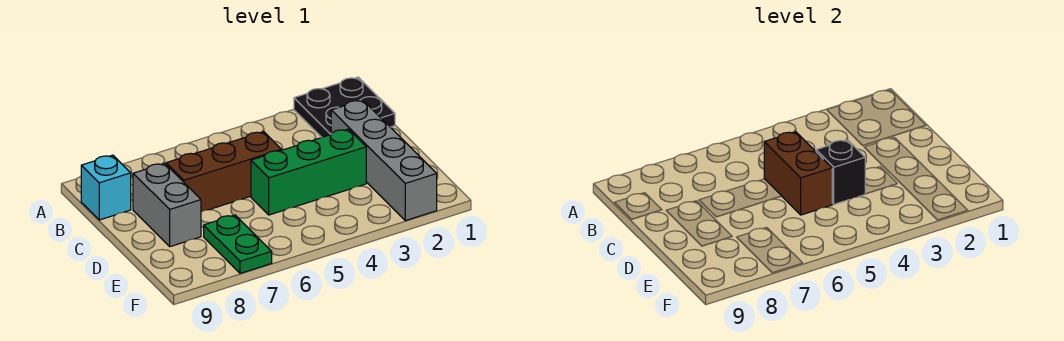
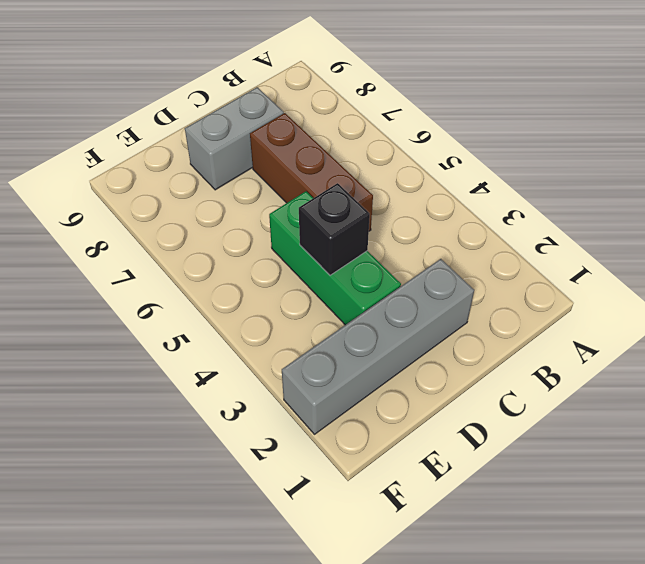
none -> black plate A1:B2 level 1
none -> cyan brick B9 level 1

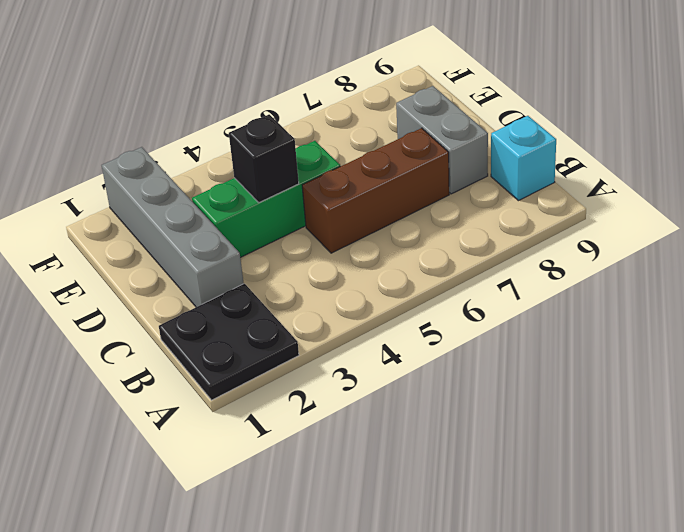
none -> green plate E7:F7 level 1
none -> brown brick C5:D5 level 2

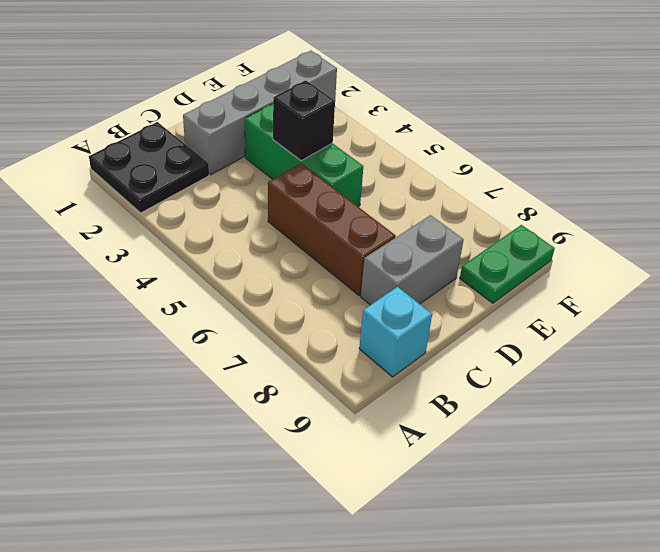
green plate E9:F9 level 1 -> green plate E7:F7 level 1
none -> brown brick C5:D5 level 2

